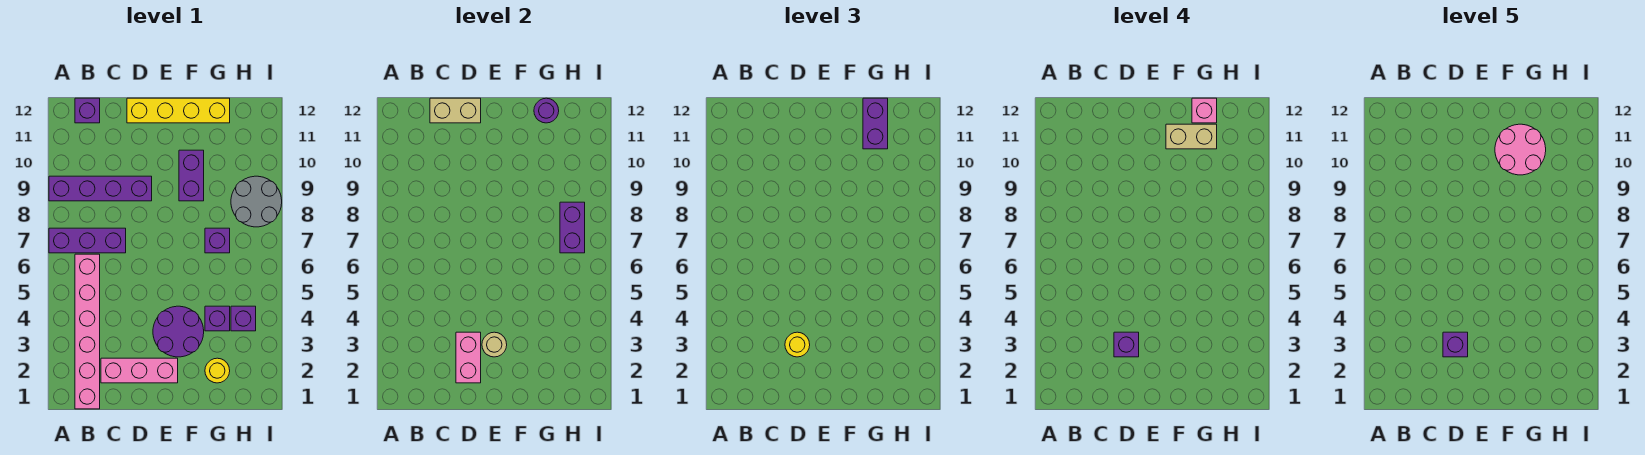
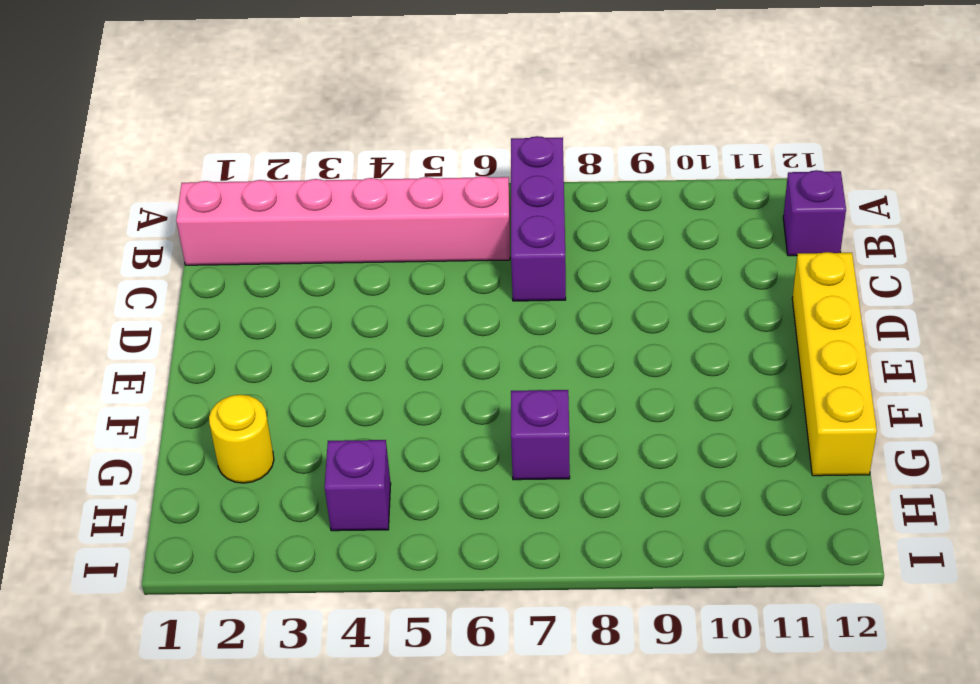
none -> purple brick A9:D9 level 1
none -> pink brick C2:E2 level 1
none -> purple round brick E3:F4 level 1

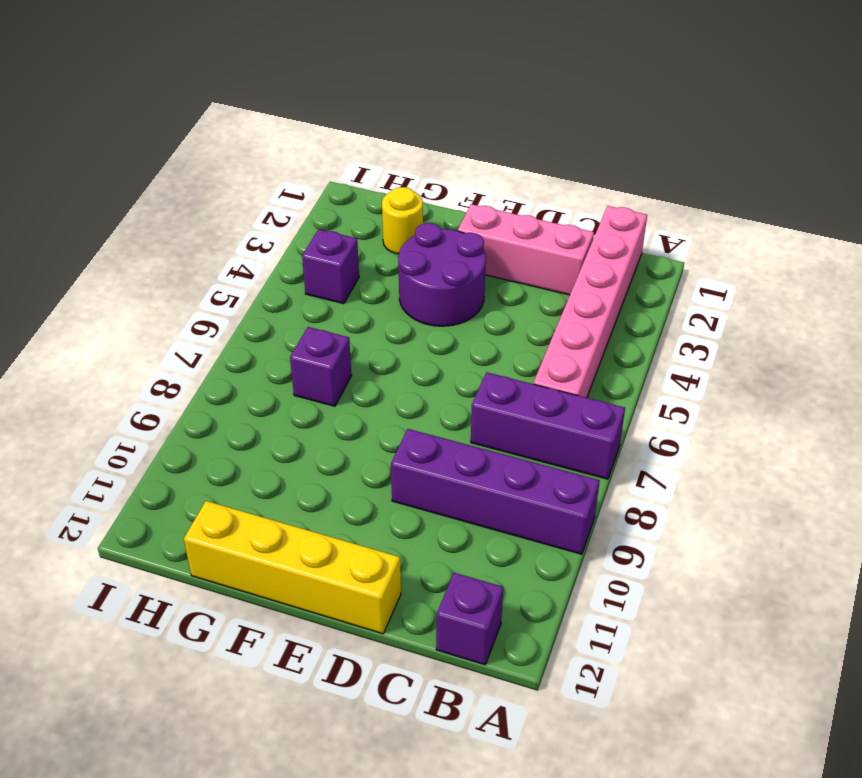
none -> purple brick F9:F10 level 1
none -> purple brick G4 level 1
none -> grey round brick H8:I9 level 1

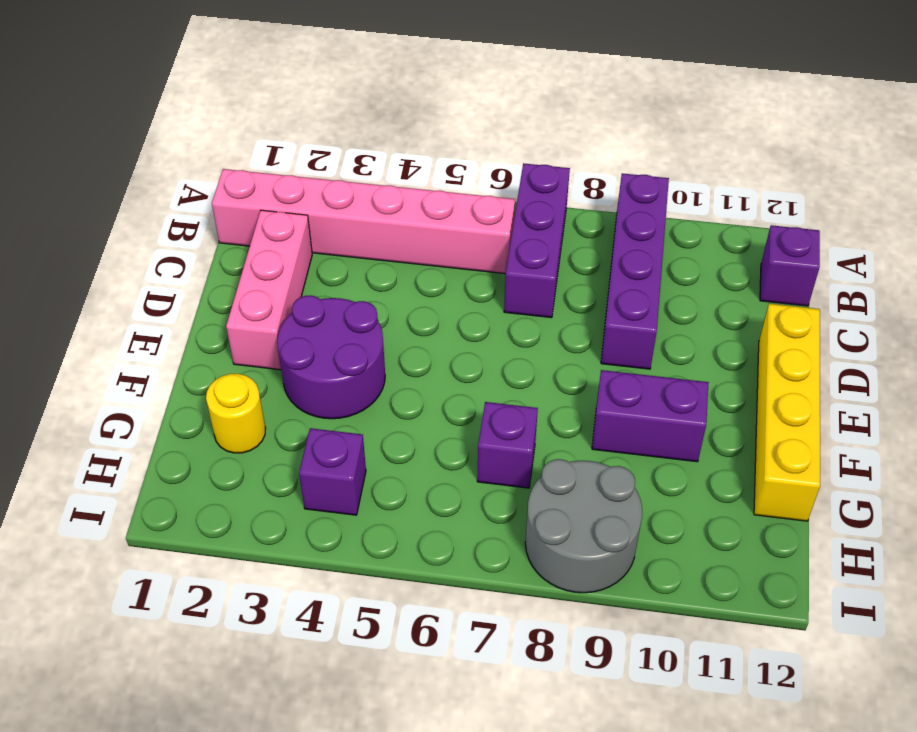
none -> purple brick G4 level 1
none -> tan brick C12:D12 level 2
none -> pink brick D2:D3 level 2

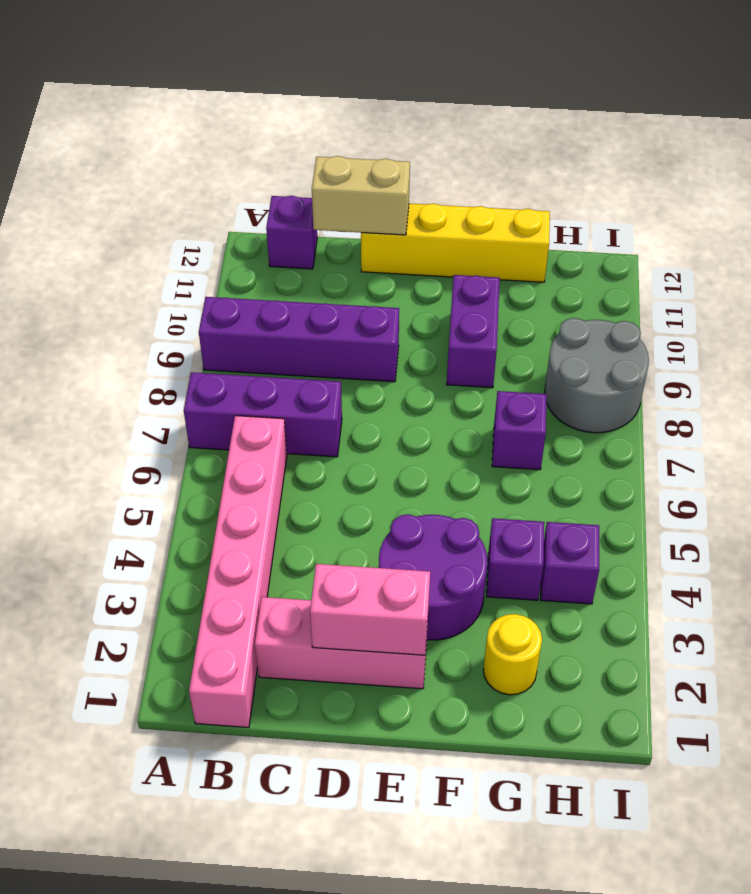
pink brick D2:E2 level 2 -> pink brick D2:D3 level 2
none -> tan round brick E3 level 2
none -> purple round brick G12 level 2
none -> purple brick H7:H8 level 2

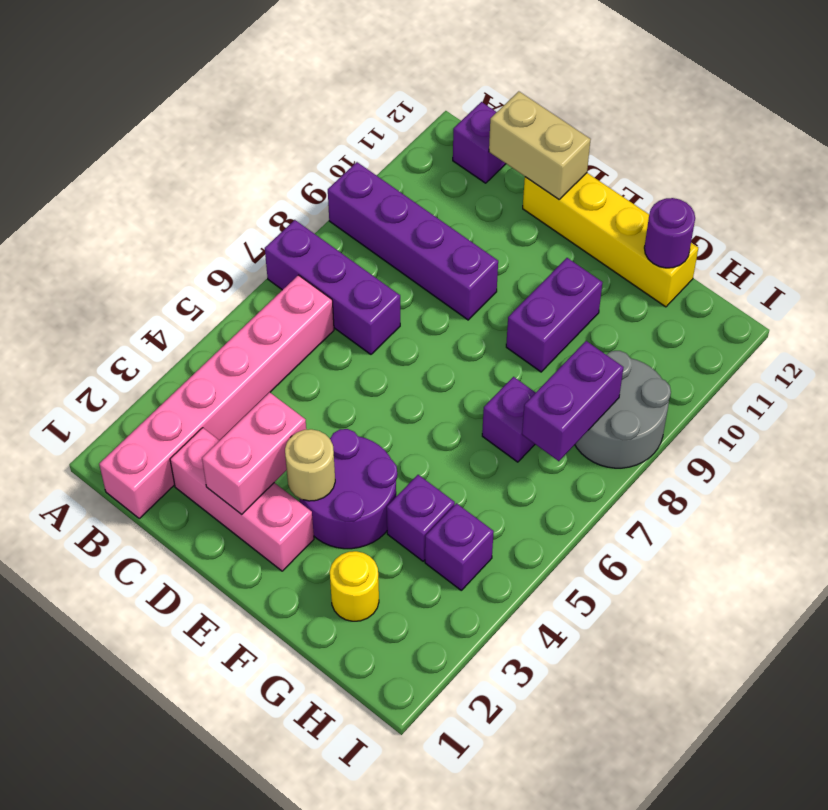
none -> yellow round brick D3 level 3
none -> purple brick G11:G12 level 3
none -> purple brick D3 level 4

